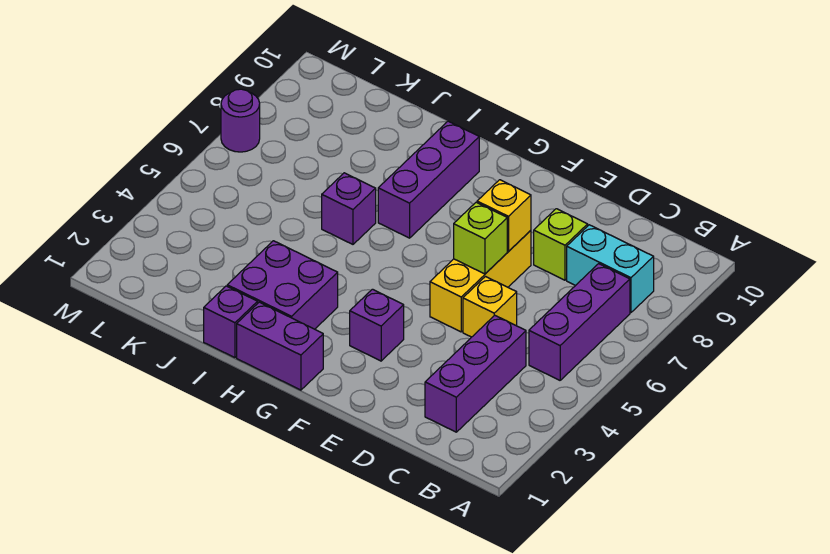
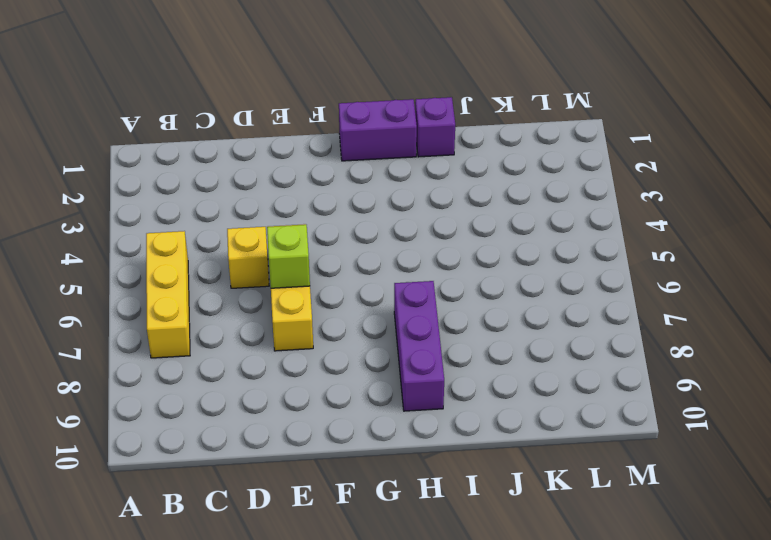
yellow brick B5:B7 level 1 -> purple brick B5:B7 level 1
none -> cyan brick B8:C8 level 1
none -> purple brick C2:C4 level 1
none -> lime brick D8 level 1

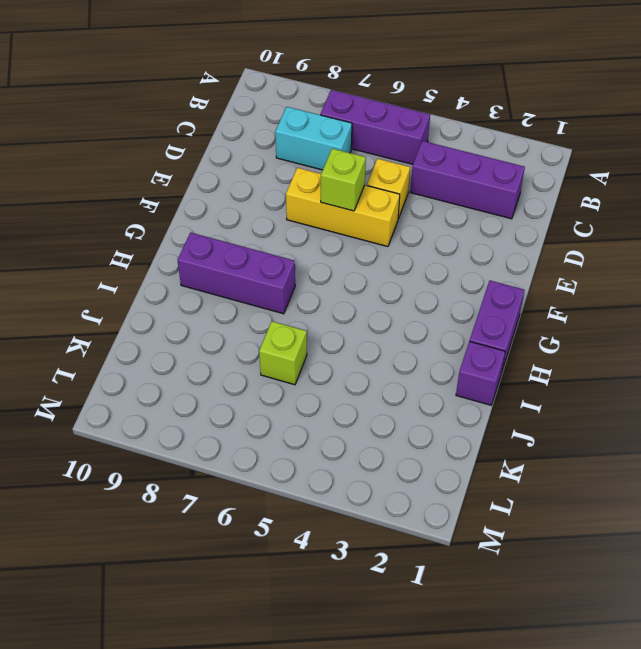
cyan brick C7:C8 level 1 -> cyan brick B8:C8 level 1
lime brick J6 level 1 -> lime brick D8 level 1
none -> purple brick F3 level 1
none -> purple brick H2:I3 level 1
none -> purple brick I6 level 1

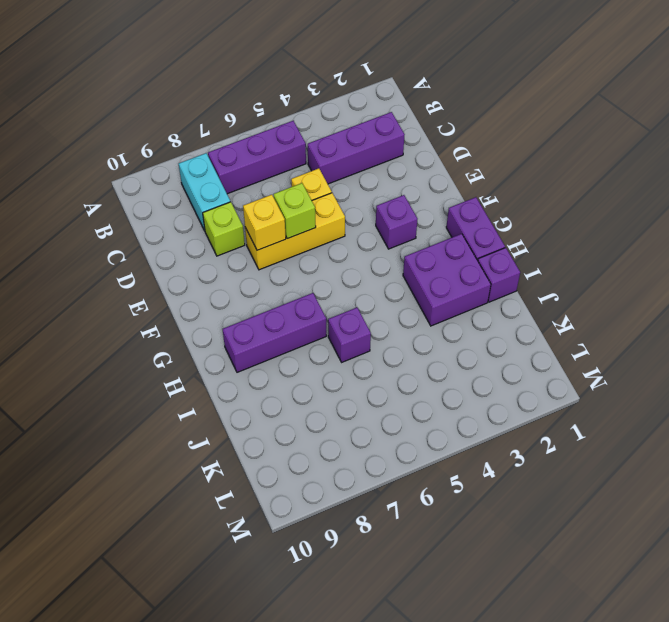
none -> purple round brick M7 level 1

